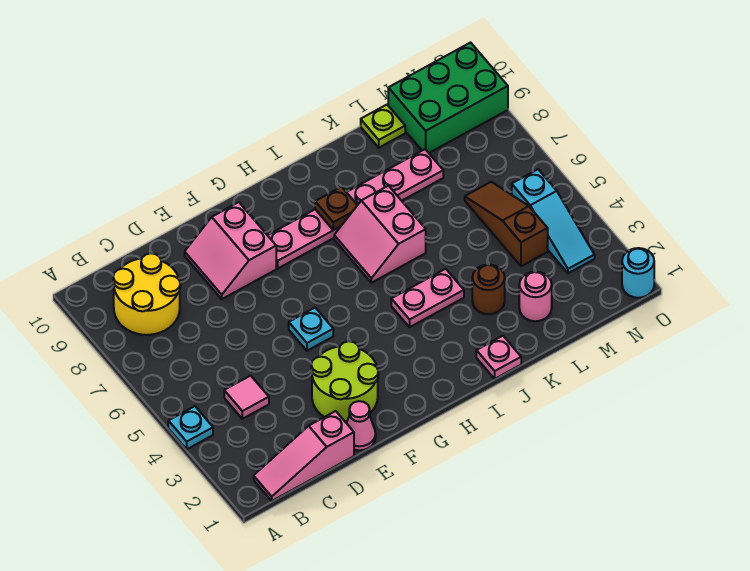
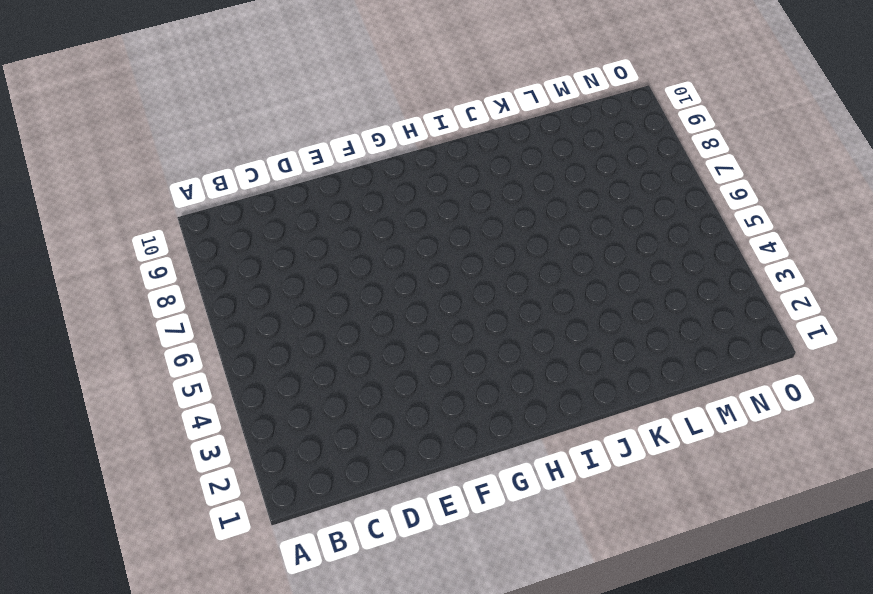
none -> cyan plate A4 level 1
none -> pink slope B1:D1 level 1 top D
none -> yellow round brick B8:C9 level 1

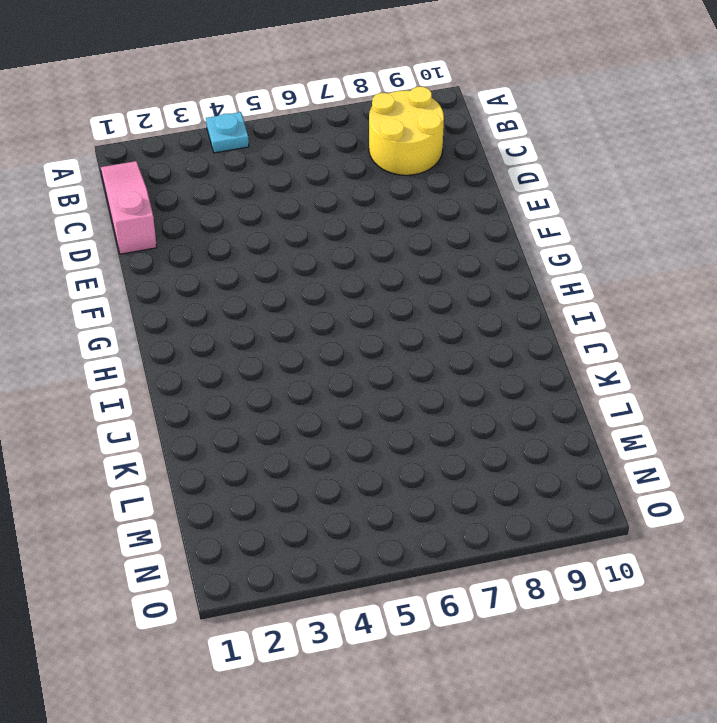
none -> pink tile C4 level 1
none -> pink cone E1 level 1
none -> lime round brick E2:F3 level 1

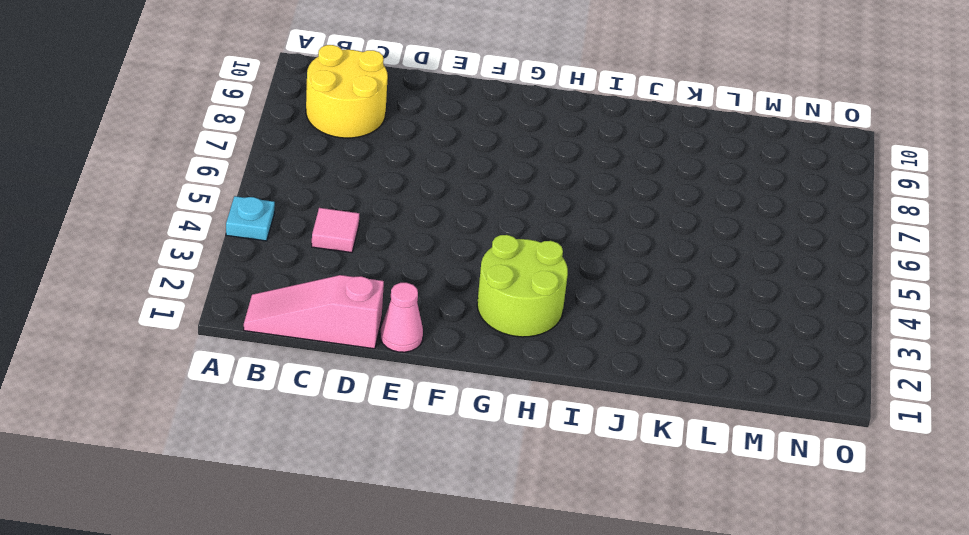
lime round brick G2:H3 level 1 -> lime round brick E2:F3 level 1
none -> pink slope E8:F9 level 1 top F
none -> cyan plate F5 level 1
none -> pink plate G8:L8 level 1

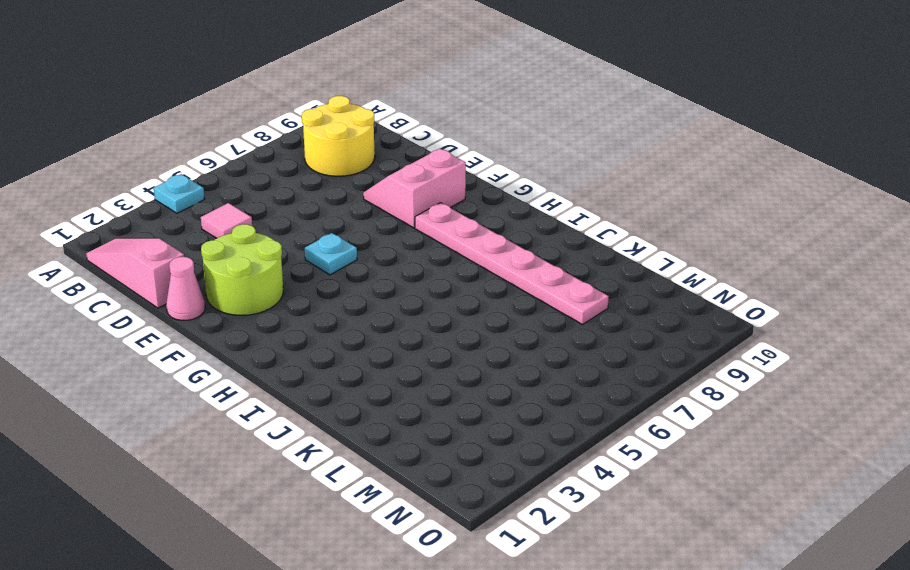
none -> pink plate I4:J4 level 1
none -> pink slope I6:J7 level 1 top J
none -> pink plate J1 level 1

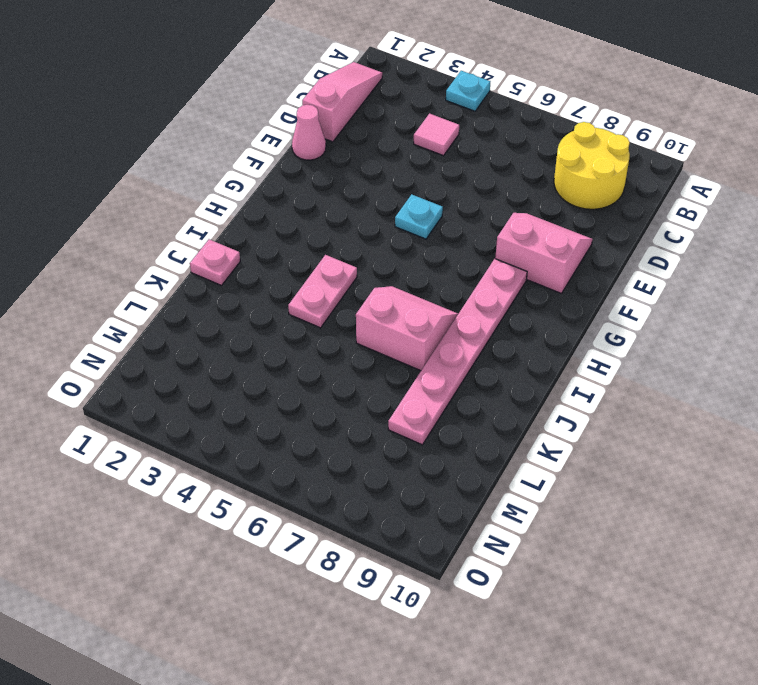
none -> lime round brick E2:F3 level 1
none -> brown round brick K3 level 1
none -> pink round brick L2 level 1

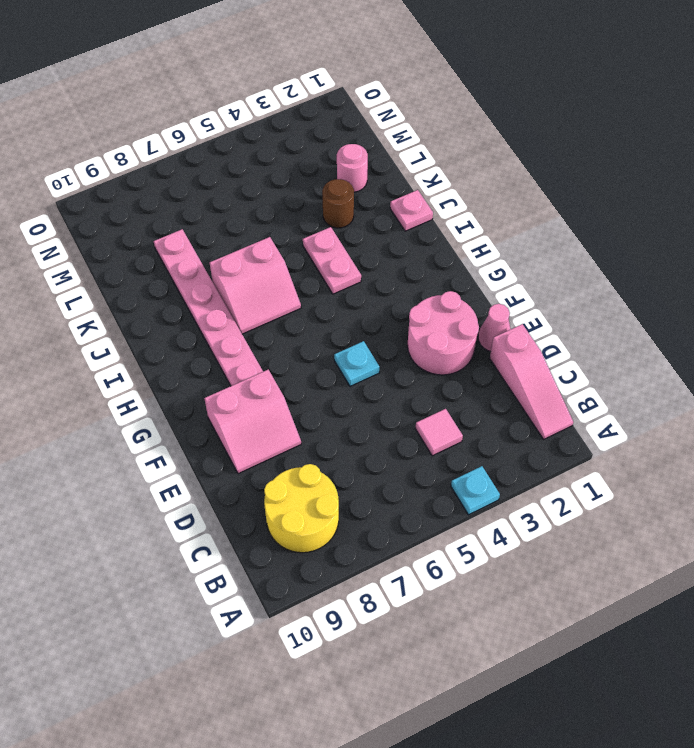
pink round brick E2:F3 level 1 -> lime round brick E2:F3 level 1
none -> lime plate L10 level 1
none -> brown slope M4:M6 level 1 top 4
none -> green brick M9:O10 level 1

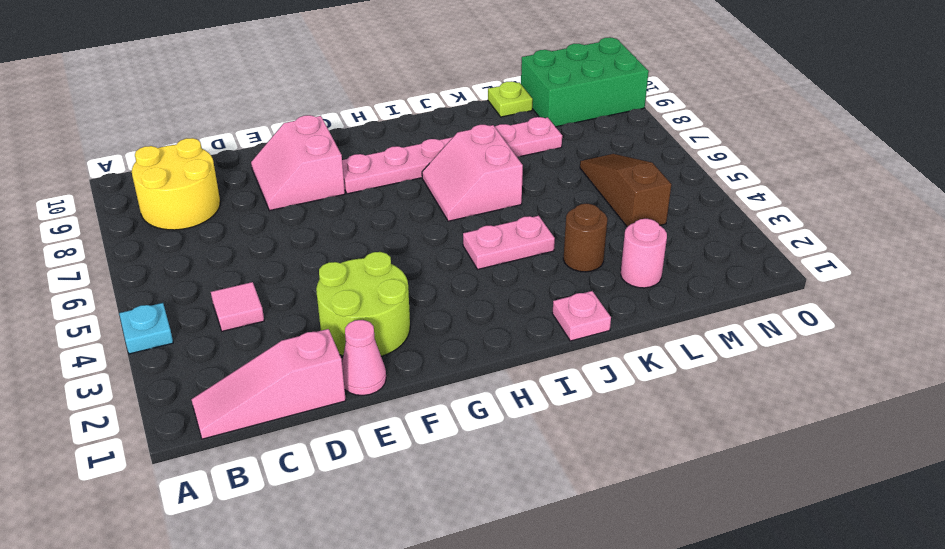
none -> cyan plate F5 level 1
none -> cyan slope N3:N5 level 1 top 5
none -> cyan round brick O1 level 1

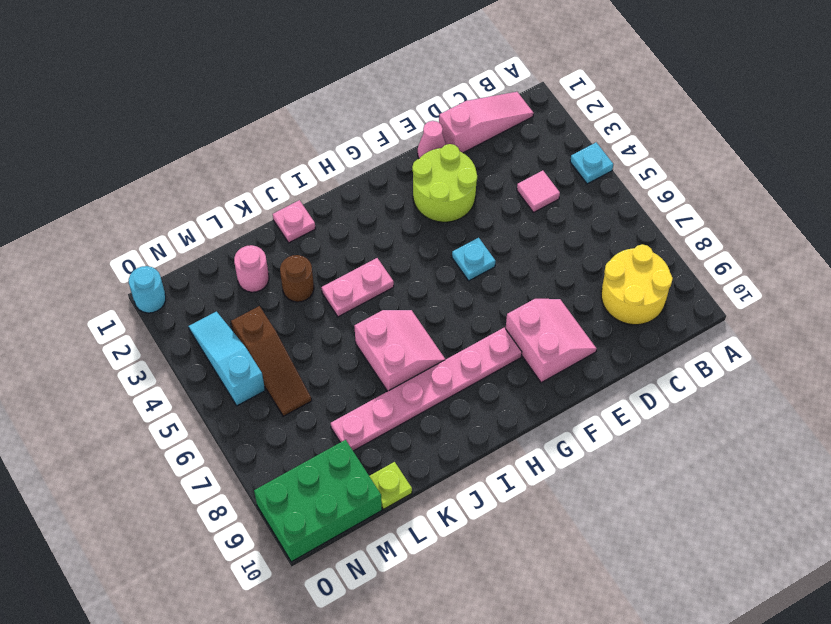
none -> brown plate I8 level 2

